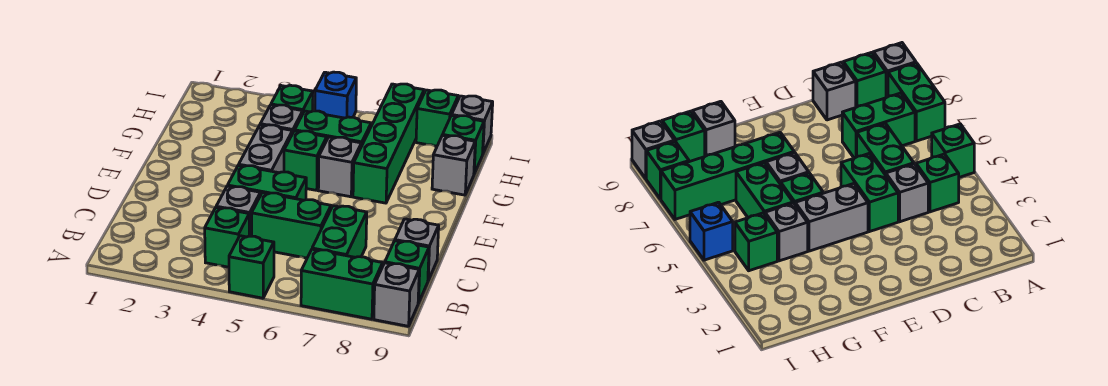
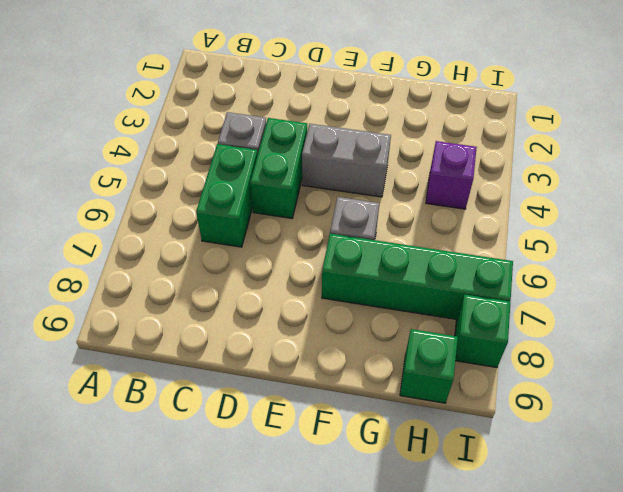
purple brick H4 level 1 -> green brick H4 level 1
none -> green brick A5 level 1
none -> green brick A7:A8 level 1
none -> grey brick A9 level 1

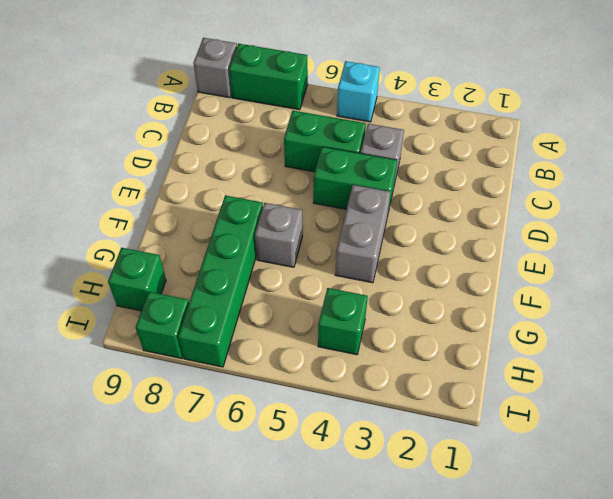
cyan brick A5 level 1 -> green brick A5 level 1
none -> green brick B4 level 1
none -> green brick B7:C7 level 1
none -> green brick B9 level 1

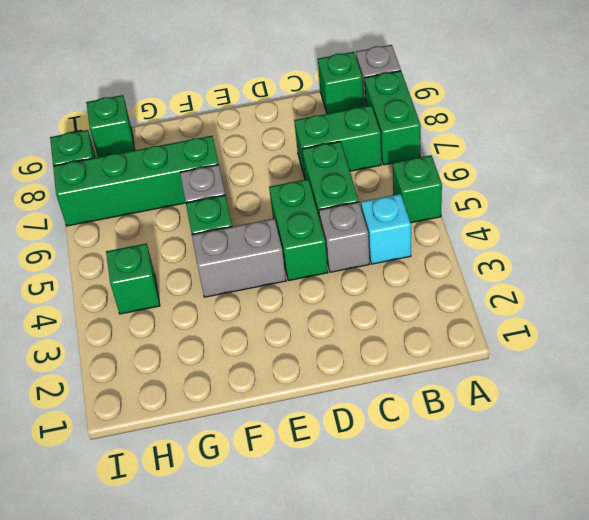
cyan brick B4 level 1 -> green brick B4 level 1
none -> grey brick C9 level 1
none -> grey brick G4 level 1
none -> green brick G5:G6 level 1

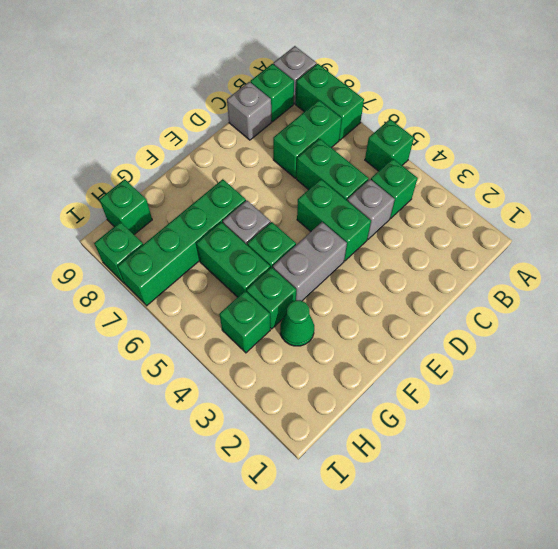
green cone G3 level 1 -> none
green brick G4 level 1 -> grey brick G4 level 1
none -> grey brick G9 level 1
none -> blue brick I5 level 1
none -> grey brick I9 level 1

